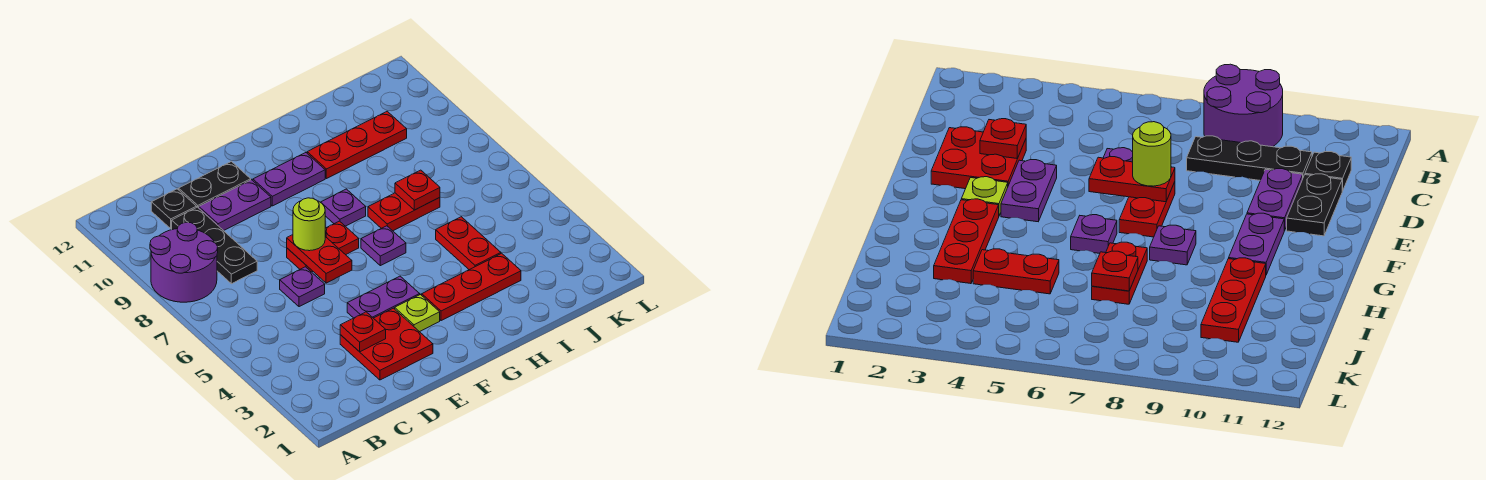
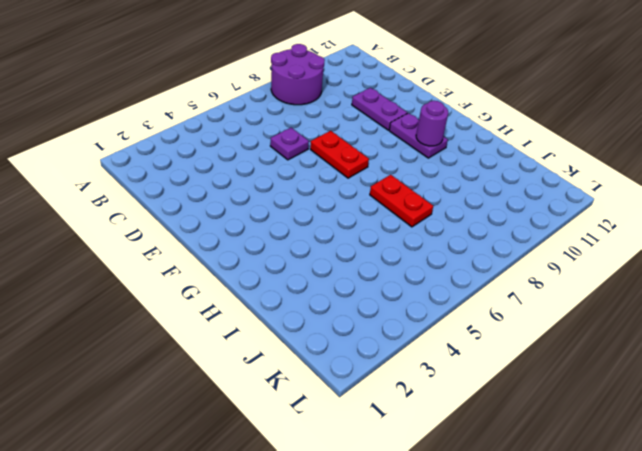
purple round brick G10 level 2 -> none
none -> black plate C8:C10 level 1
none -> black plate C11 level 1
none -> red plate D2:E3 level 1

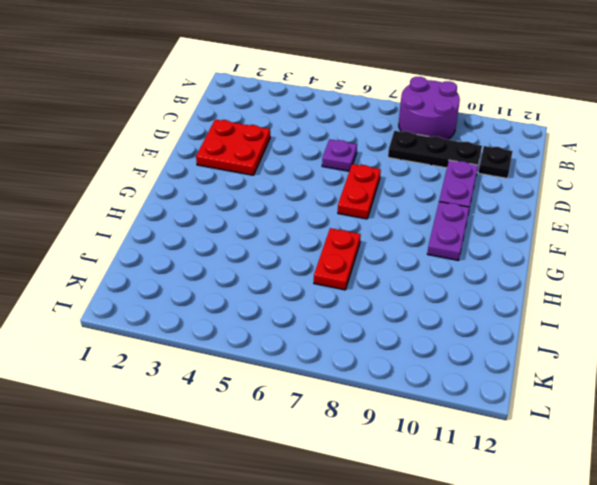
none -> black plate D11:E11 level 1
none -> purple plate E4:F4 level 1
none -> lime plate F3 level 1

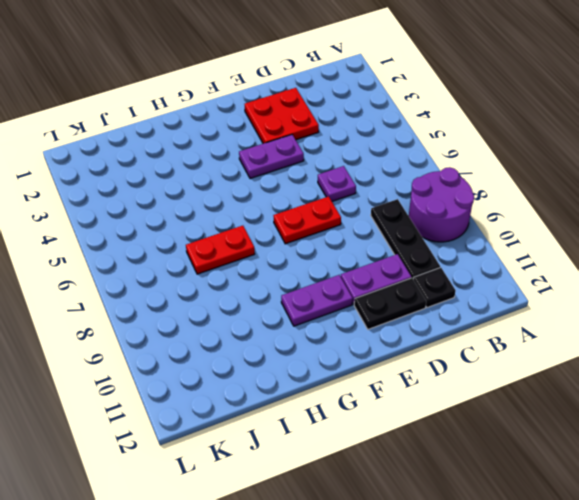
none -> lime plate F3 level 1
none -> red plate G3:I3 level 1
none -> purple plate G6 level 1

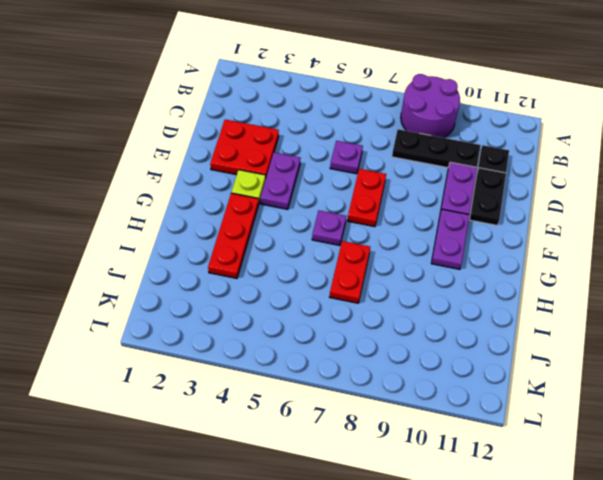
none -> purple plate G8 level 1
none -> red plate H10:J10 level 1
none -> red plate I4:I5 level 1

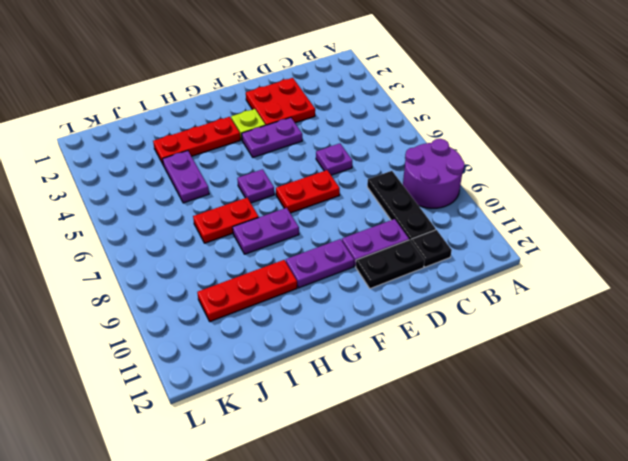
purple plate G8:H8 level 1 -> purple plate G8 level 1
purple plate I4:I5 level 1 -> red plate I4:I5 level 1
none -> red plate D3 level 2
none -> red plate E6:E7 level 2
none -> red plate I7 level 2

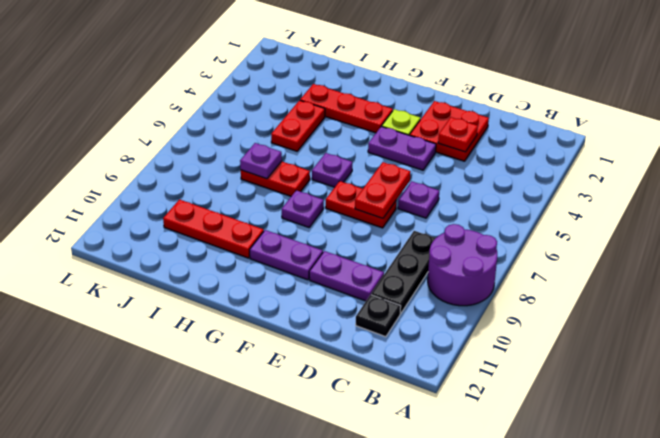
purple plate I7 level 2 -> red plate I7 level 2
none -> black plate D11:E11 level 1
none -> lime round brick E7 level 3

